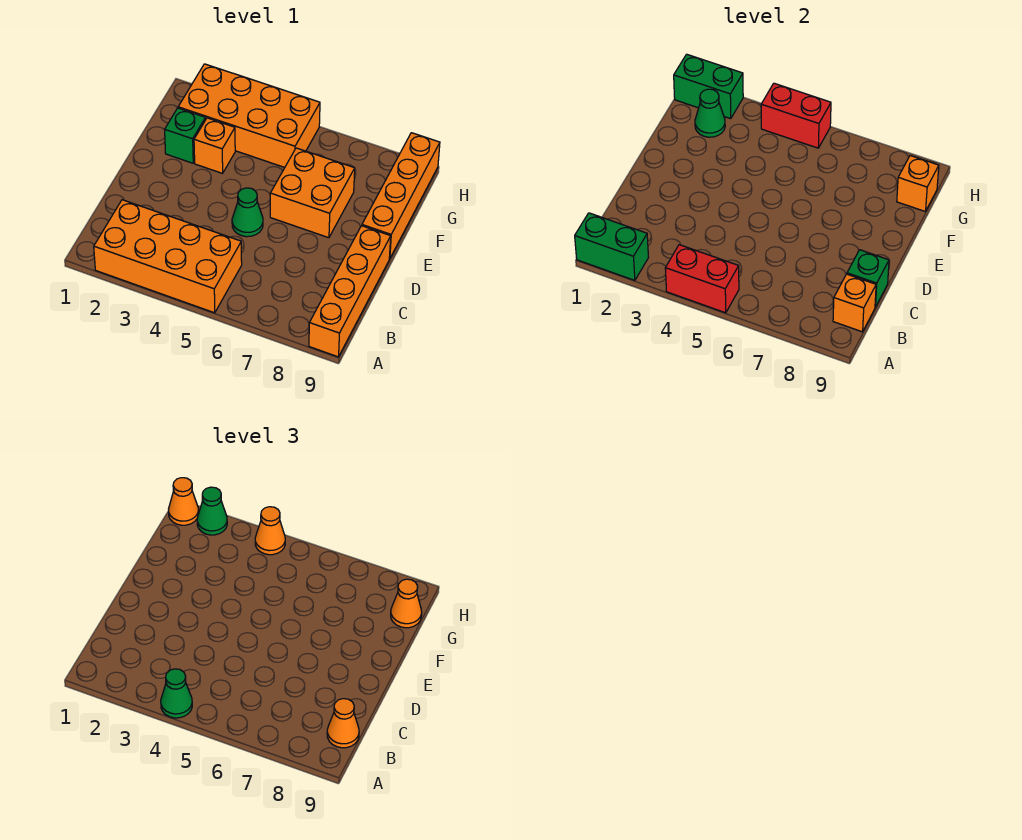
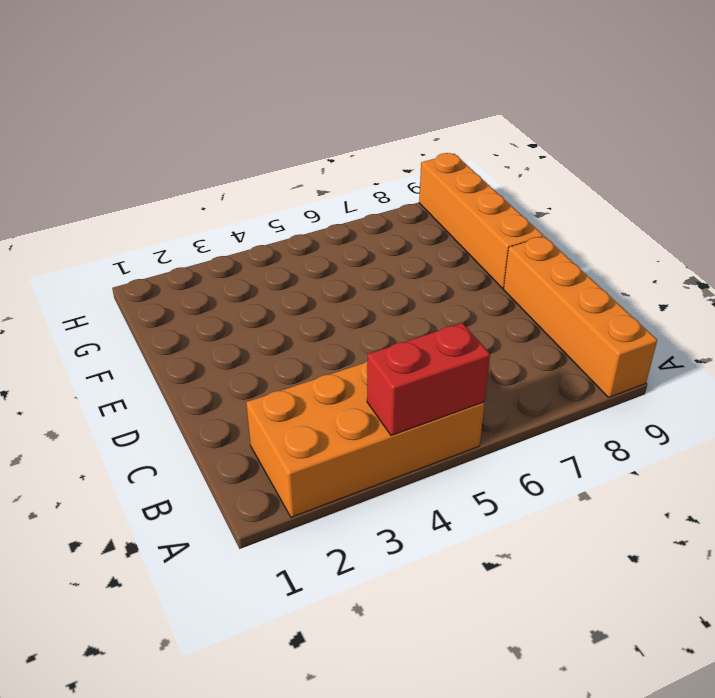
none -> green cone D5 level 1
none -> orange brick E6:F7 level 1
none -> green brick F2 level 1

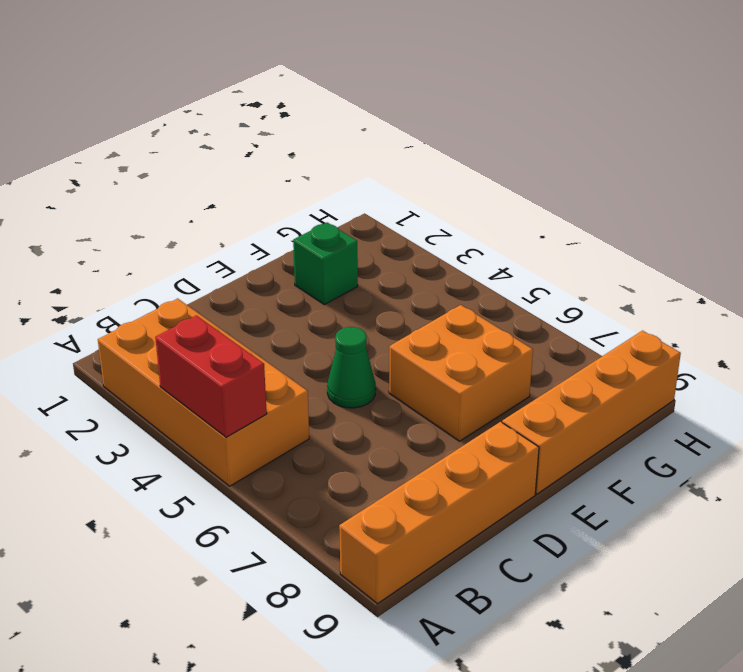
none -> orange brick F3 level 1
none -> orange brick G2:H5 level 1
none -> green brick A1:A2 level 2

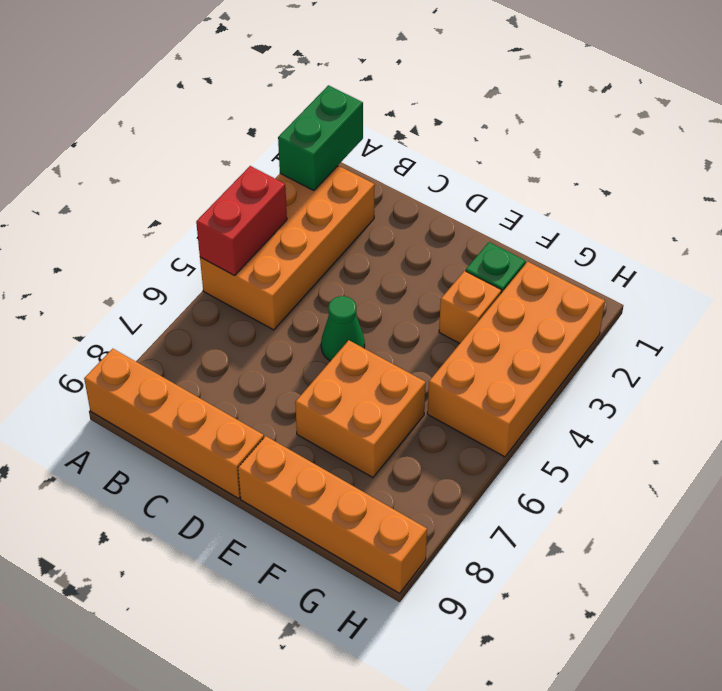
none -> orange brick B9 level 2
none -> green brick C9 level 2
none -> green cone G2 level 2

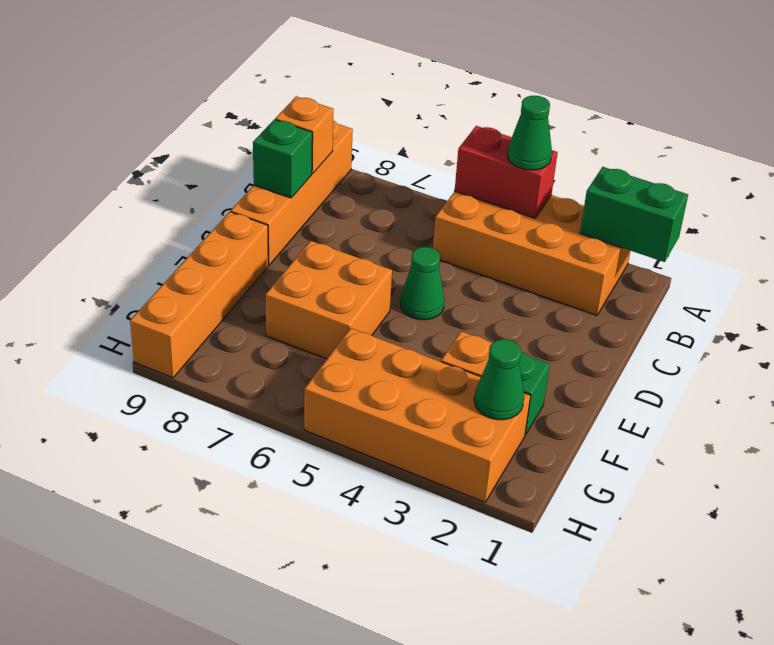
none -> orange brick G9 level 2
none -> green brick H1:H2 level 2
none -> red brick H4:H5 level 2

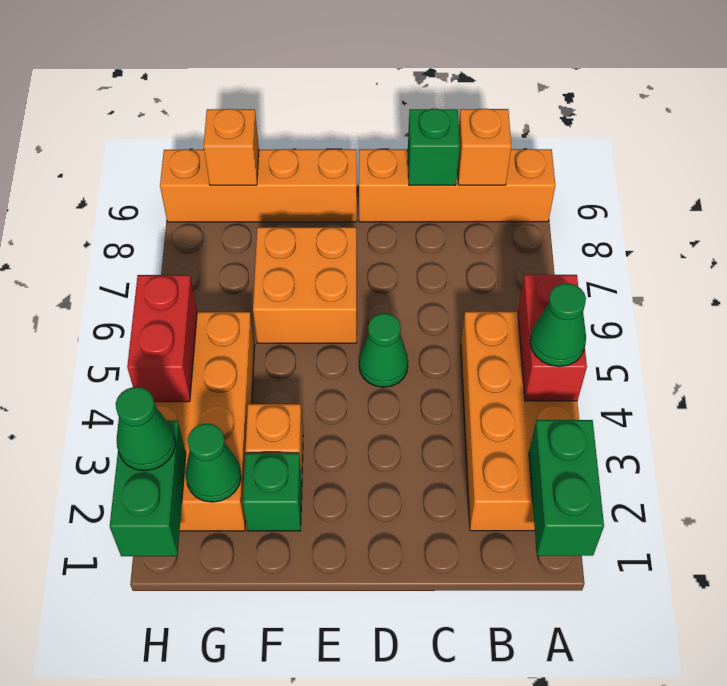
none -> orange cone B9 level 3
none -> orange cone G9 level 3
none -> orange cone H1 level 3

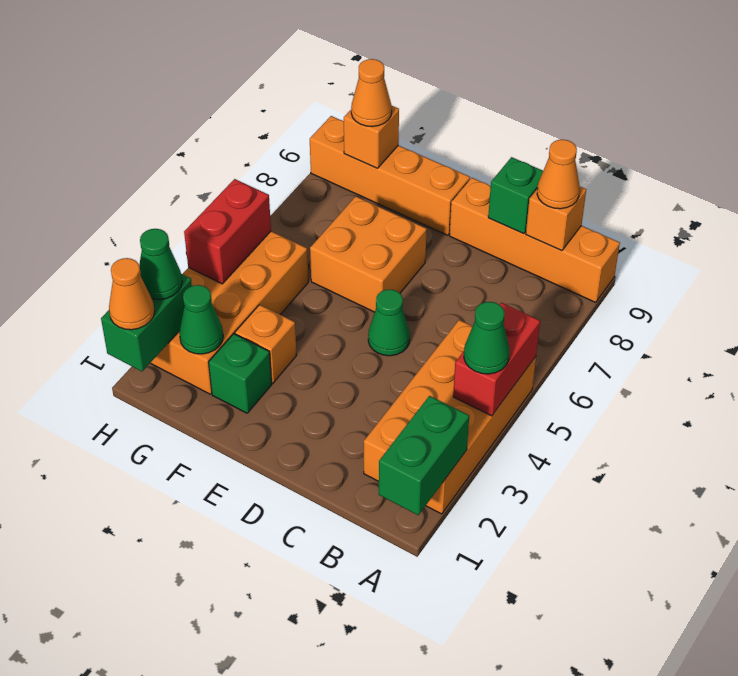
none -> orange cone H4 level 3

